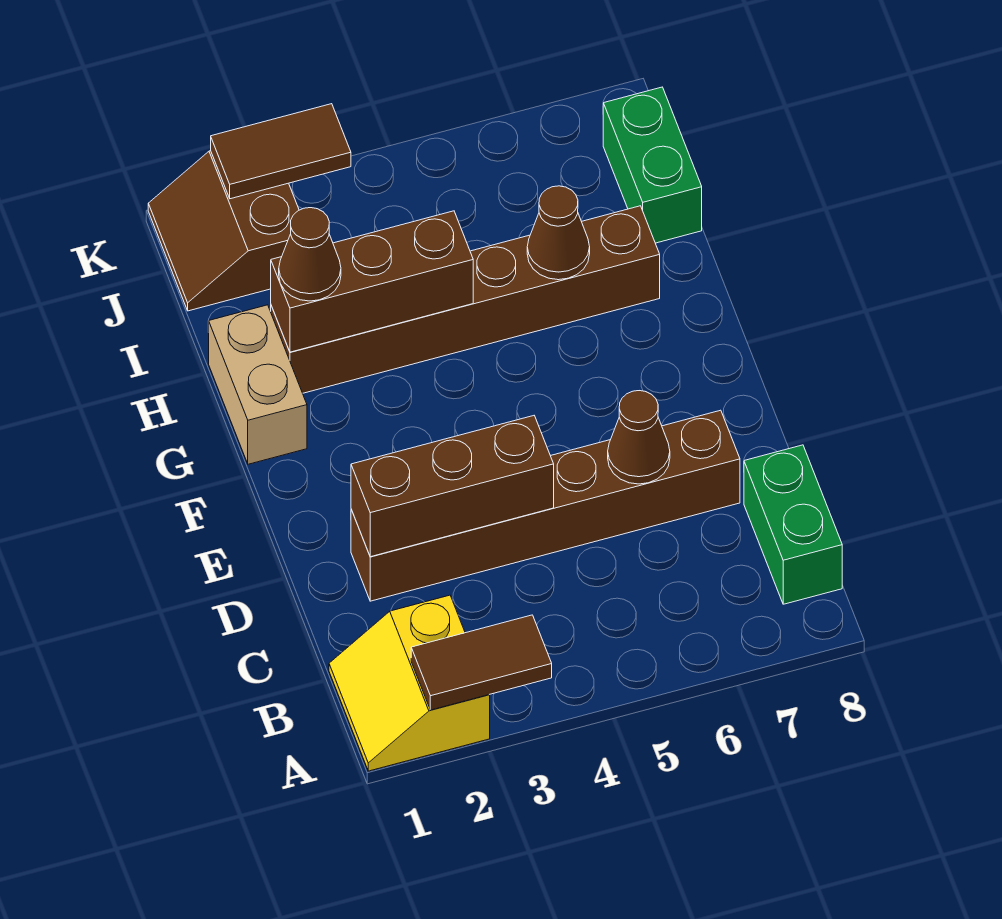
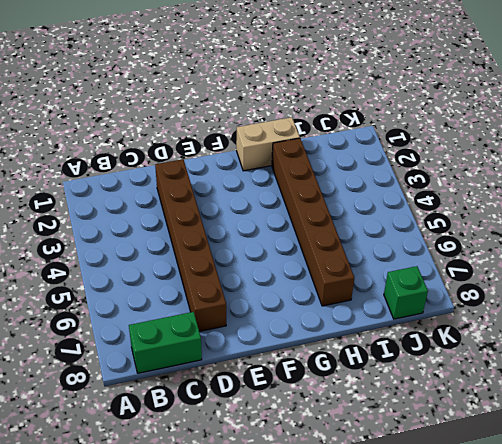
green brick J8 level 1 -> green brick I8:J8 level 1
none -> yellow slope A1:B2 level 1 top 2
none -> brown slope J1:K2 level 1 top 2
none -> brown tile A2:A3 level 2

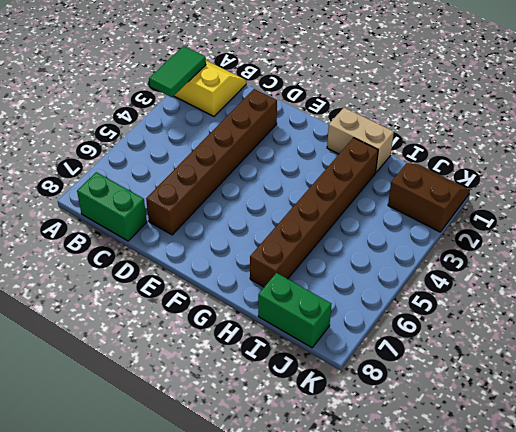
green tile A2:A3 level 2 -> brown tile A2:A3 level 2
none -> brown brick D2:D4 level 2
none -> brown cone D6 level 2
none -> brown brick H2:H4 level 2

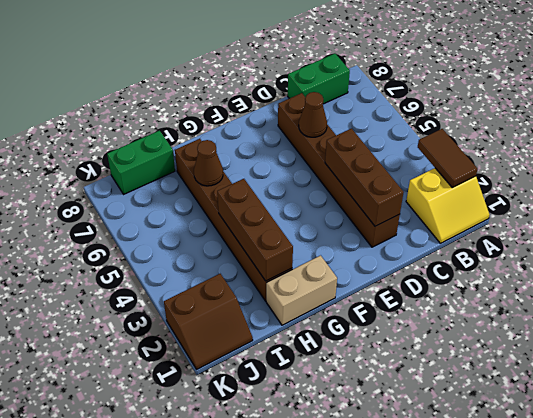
none -> brown tile K2:K3 level 2
none -> brown cone H2 level 3

